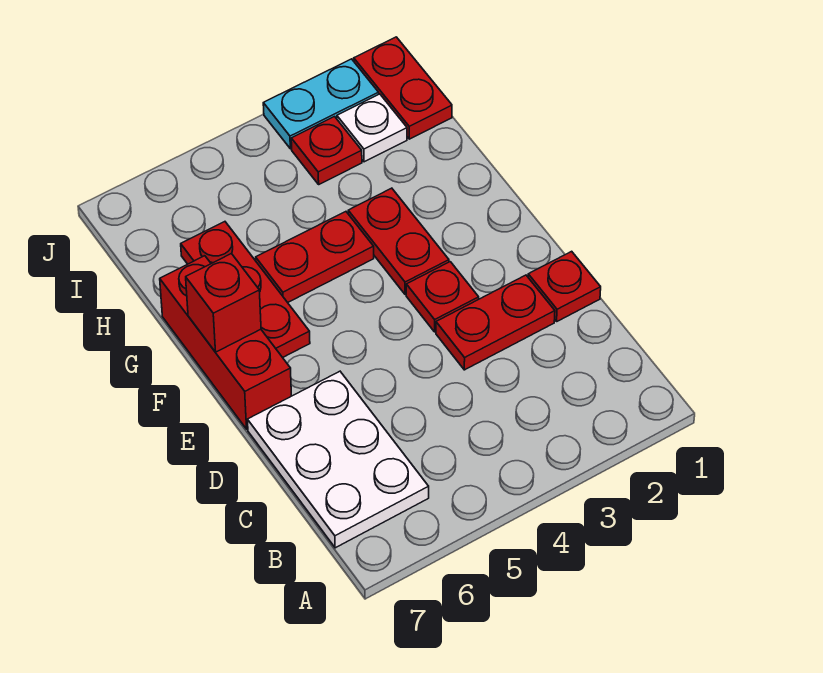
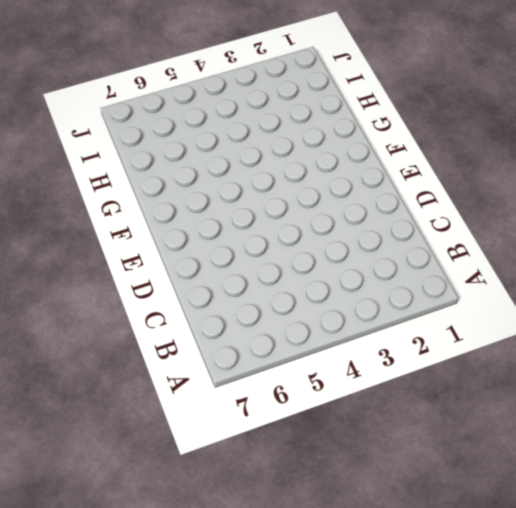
none -> white plate B6:D7 level 1
none -> red plate D1 level 1
none -> red plate D2:D3 level 1

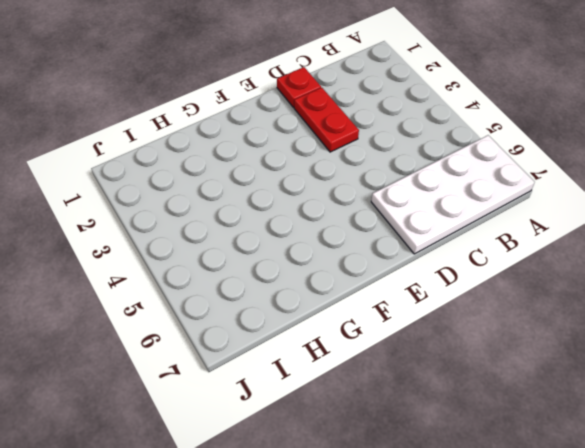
white plate A6:D7 level 1 -> white plate B6:D7 level 1
none -> red plate E3 level 1
none -> red brick E7:G7 level 1
none -> red plate F3:G3 level 1

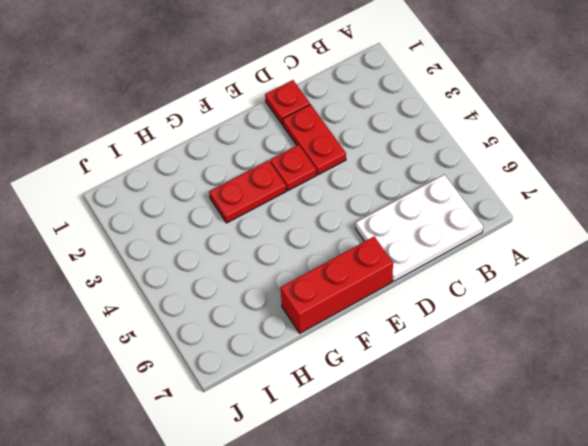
none -> red plate F6:H6 level 1
none -> red plate G4:G5 level 1
none -> red plate I1:J1 level 1

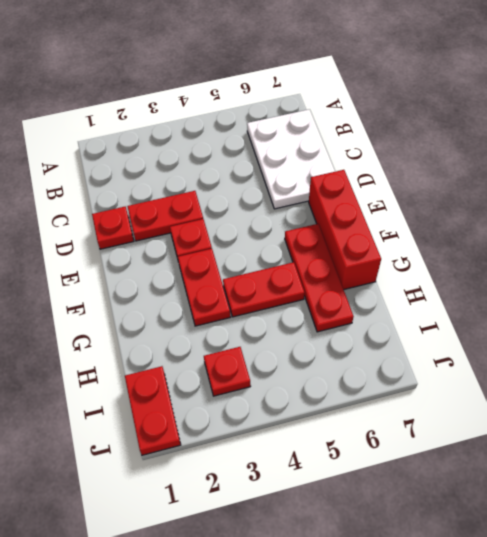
none -> white plate I2 level 1
none -> cyan plate J2:J3 level 1
none -> red brick F7 level 2

